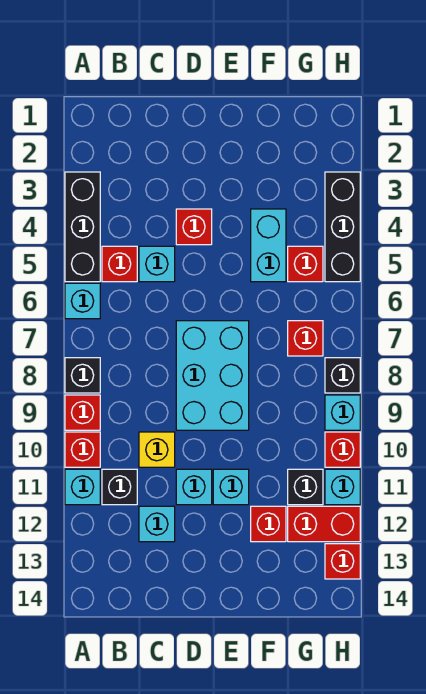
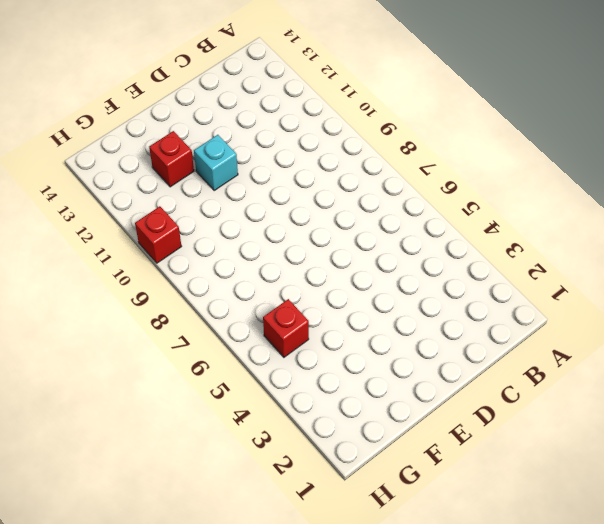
none -> black brick A3:A5 level 1
none -> cyan brick A6 level 1
none -> black brick A8 level 1

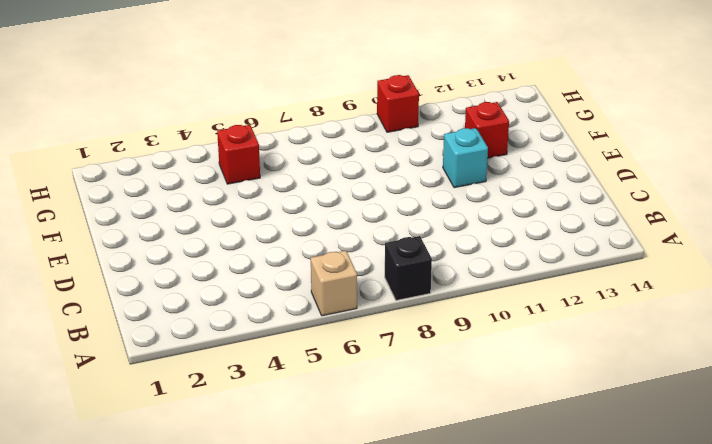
tan brick A6 level 1 -> cyan brick A6 level 1
none -> black brick A3:A5 level 1
none -> red brick A9 level 1
none -> red brick A10 level 1

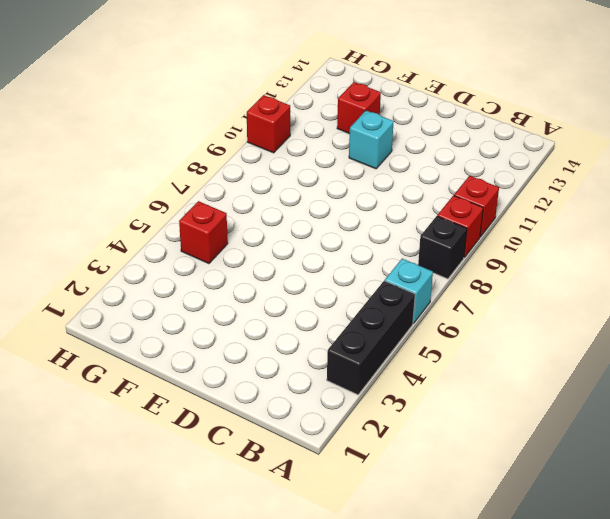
none -> cyan brick A11 level 1
none -> red brick B5 level 1
none -> black brick B11 level 1

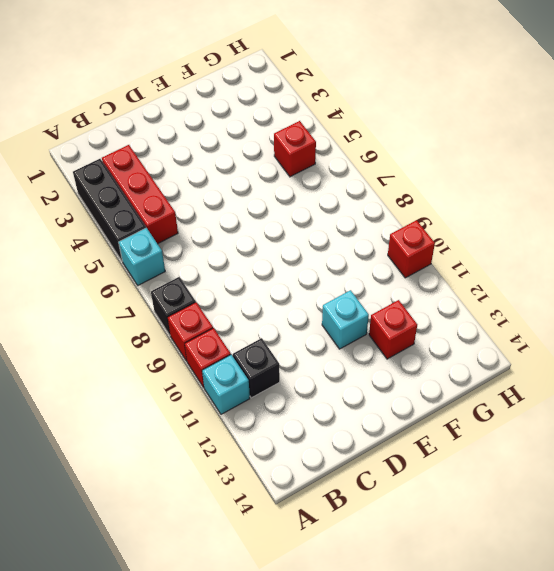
red brick B3:B5 level 1 -> red brick B5 level 1
none -> cyan brick C5 level 1
none -> yellow brick C10 level 1
none -> cyan brick C12 level 1

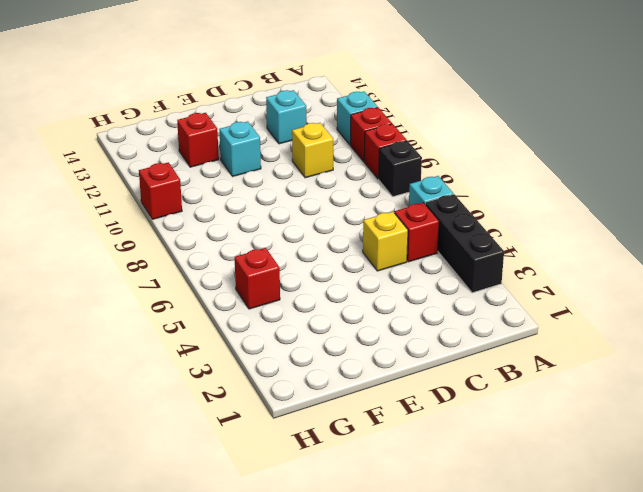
yellow brick C5 level 1 -> cyan brick C5 level 1
none -> black brick B11 level 1
none -> red brick D4 level 1
none -> cyan brick D7:E9 level 1

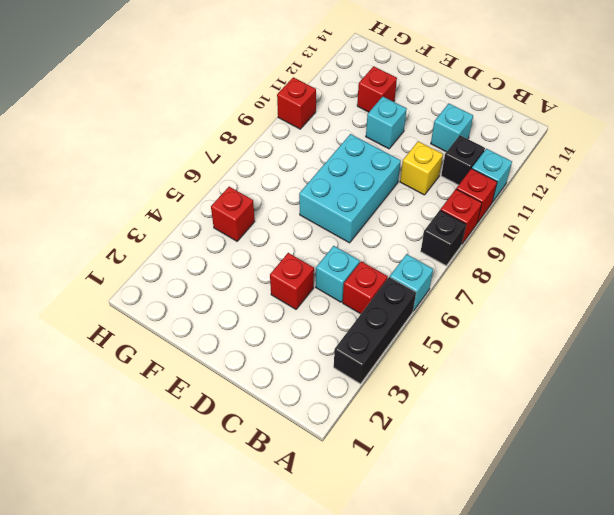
none -> cyan brick D11 level 1
none -> cyan brick F4:F5 level 1
none -> red brick G7 level 1

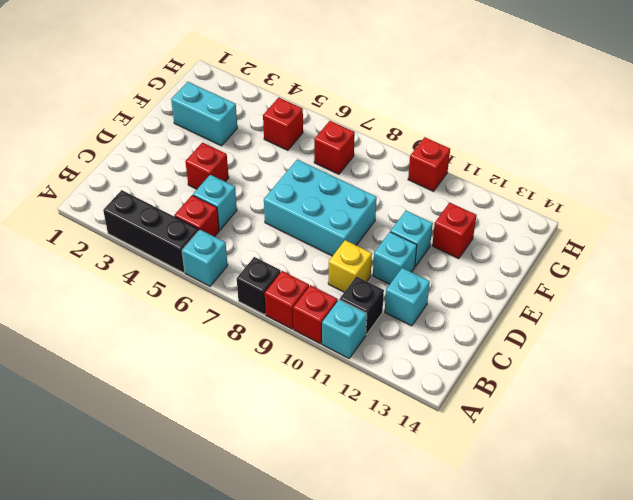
cyan brick F2:F3 level 1 -> cyan brick F4:F5 level 1
none -> black brick G11 level 1
none -> red brick G12:H12 level 1
none -> black brick H3:H5 level 1

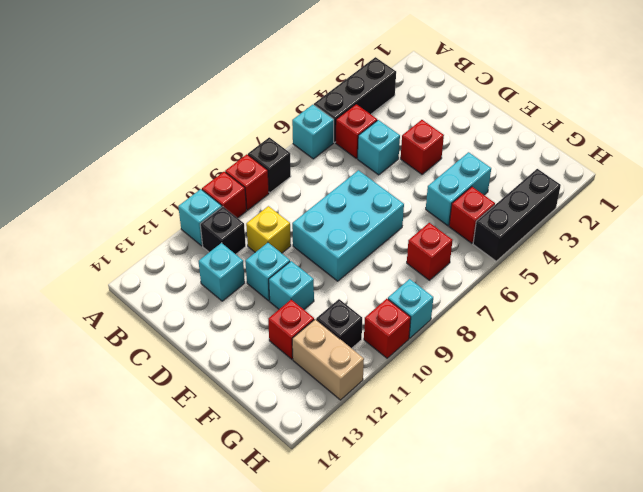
tan brick G12:H12 level 1 -> red brick G12:H12 level 1
none -> black brick H8 level 1
none -> cyan brick H11 level 1
none -> red brick H13 level 1

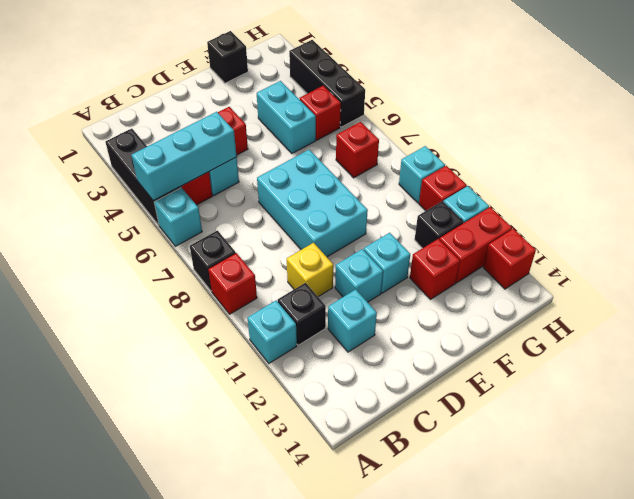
cyan brick A5:C5 level 2 -> none
black brick F1 level 1 -> black brick H8 level 1
none -> red brick A10 level 1

